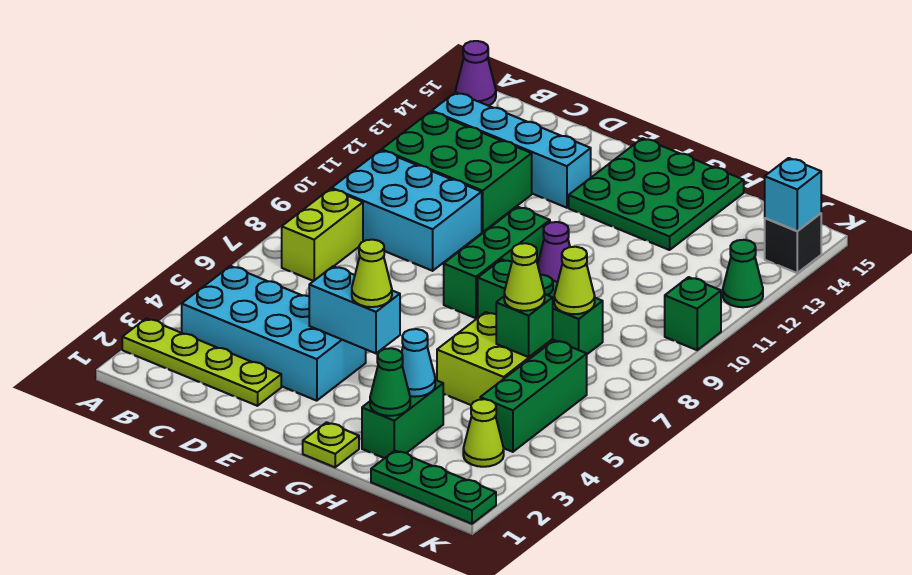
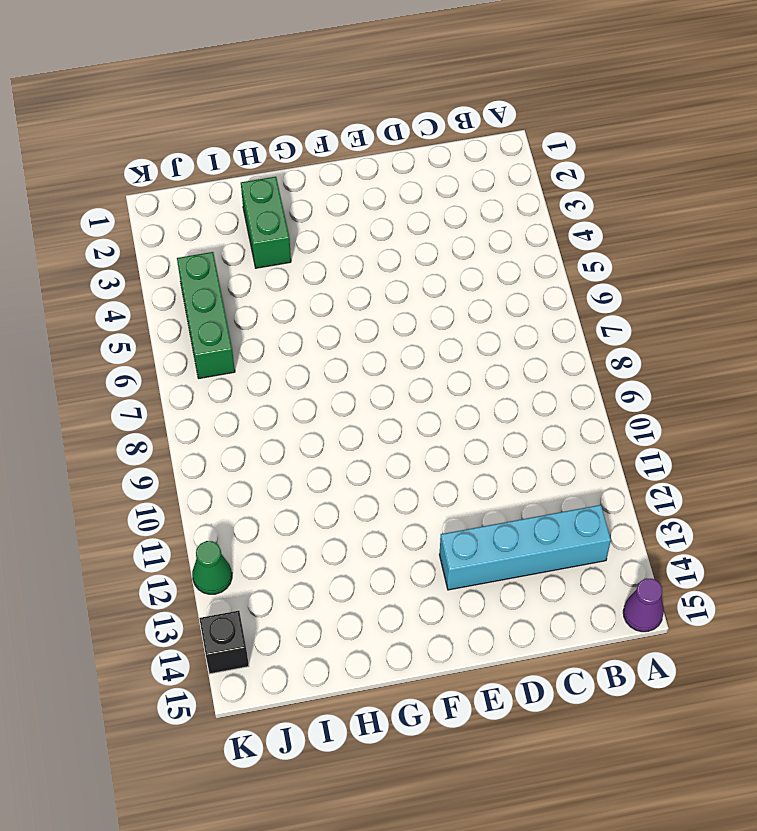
none -> lime plate A2:D2 level 1
none -> cyan brick B3:E4 level 1
none -> lime brick B7:B8 level 1

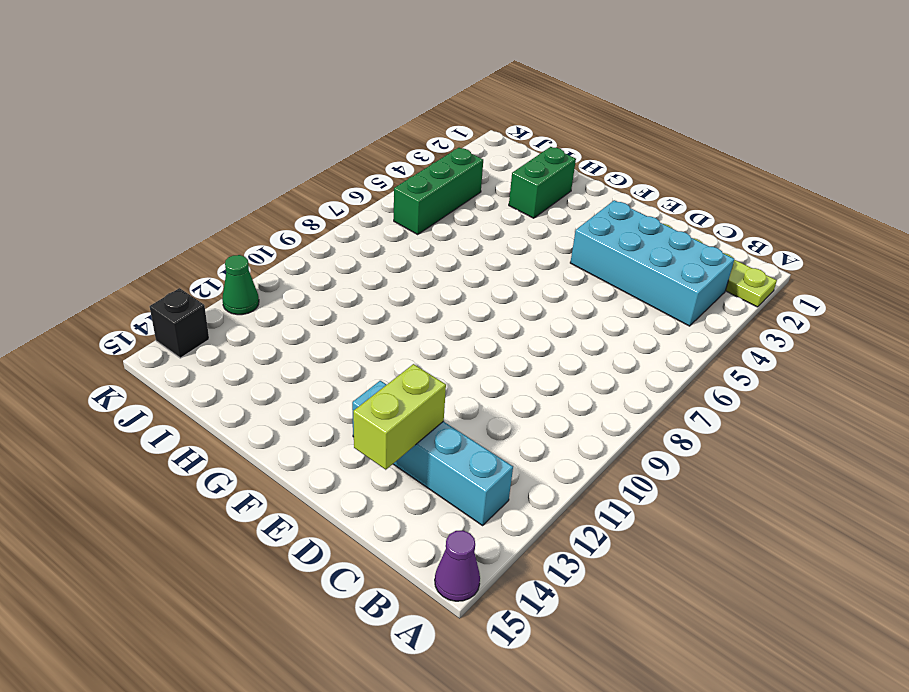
lime brick D13:D14 level 2 -> lime brick B7:B8 level 1
none -> cyan brick B9:D10 level 1
none -> green brick B11:D12 level 1
none -> green brick F8:F10 level 1

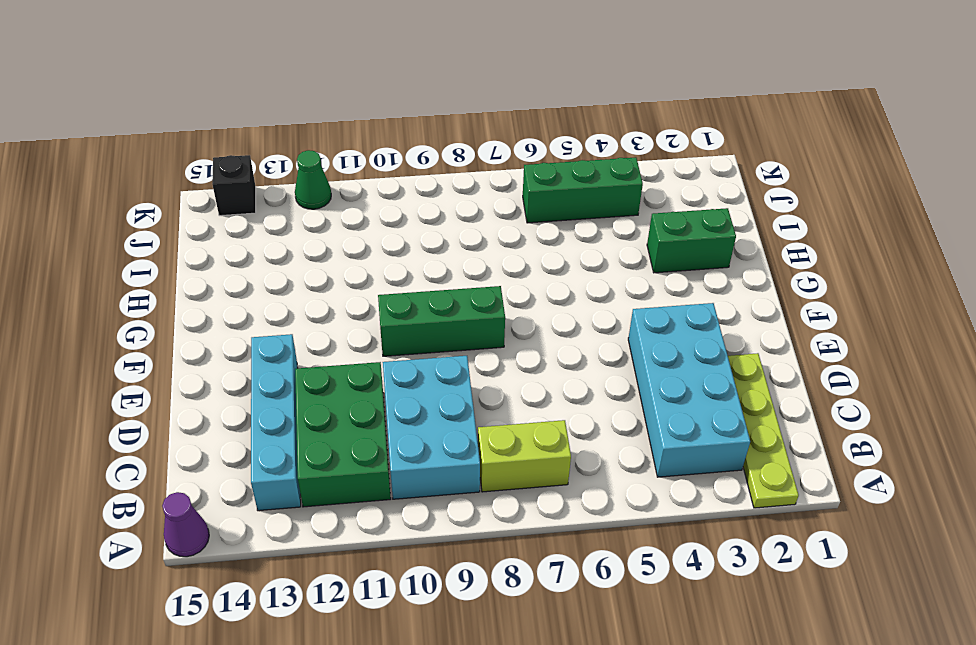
none -> green plate F13:H15 level 1
none -> lime plate G1 level 1
none -> green brick G8:I8 level 1

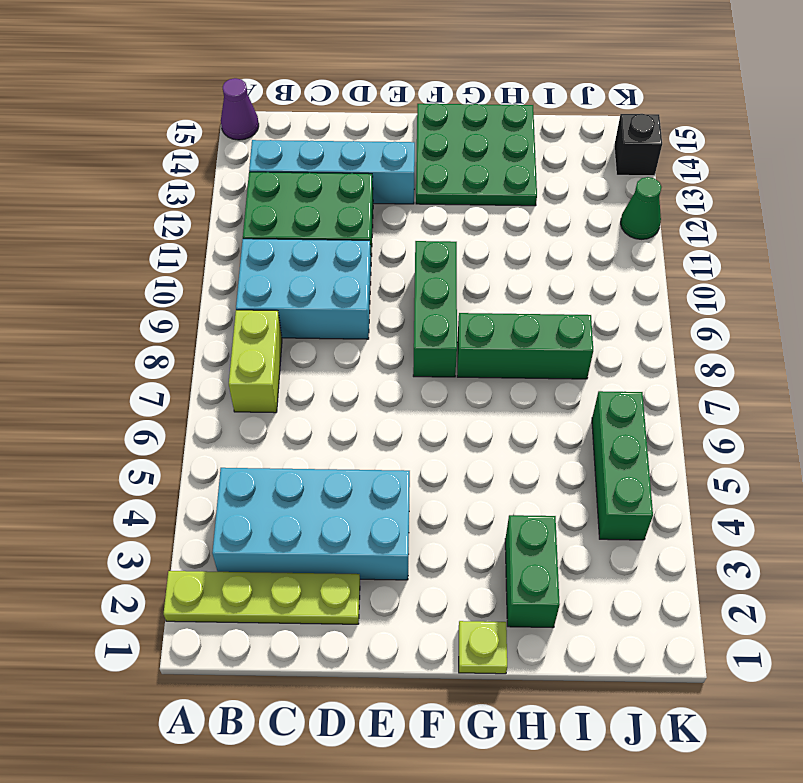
none -> purple cone G10 level 1
none -> lime brick H5:I6 level 1
none -> green plate I1:K1 level 1

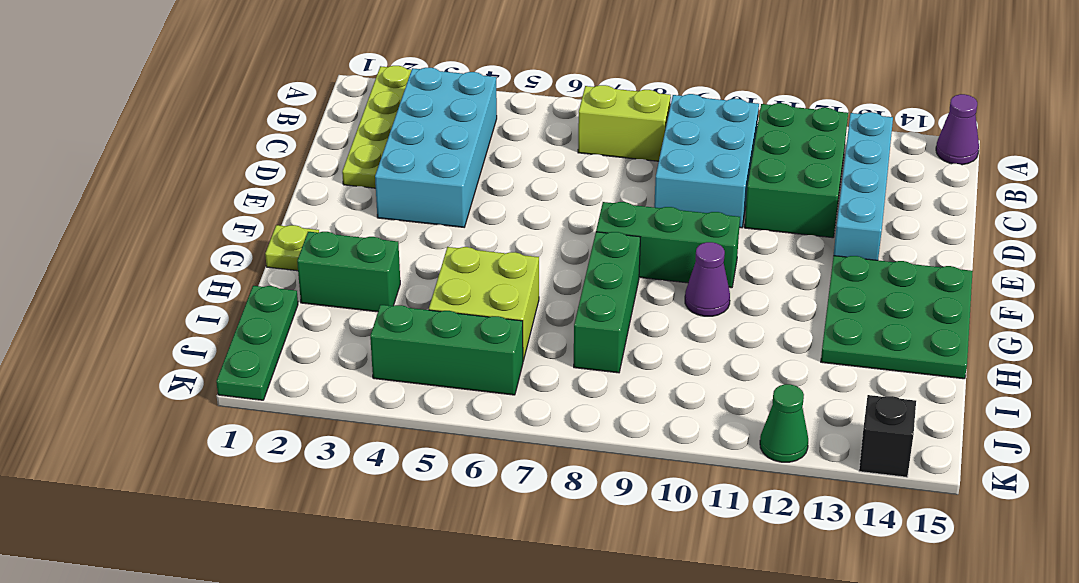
none -> lime cone J3 level 1
none -> green brick K10 level 1
none -> cyan brick E4:F4 level 2

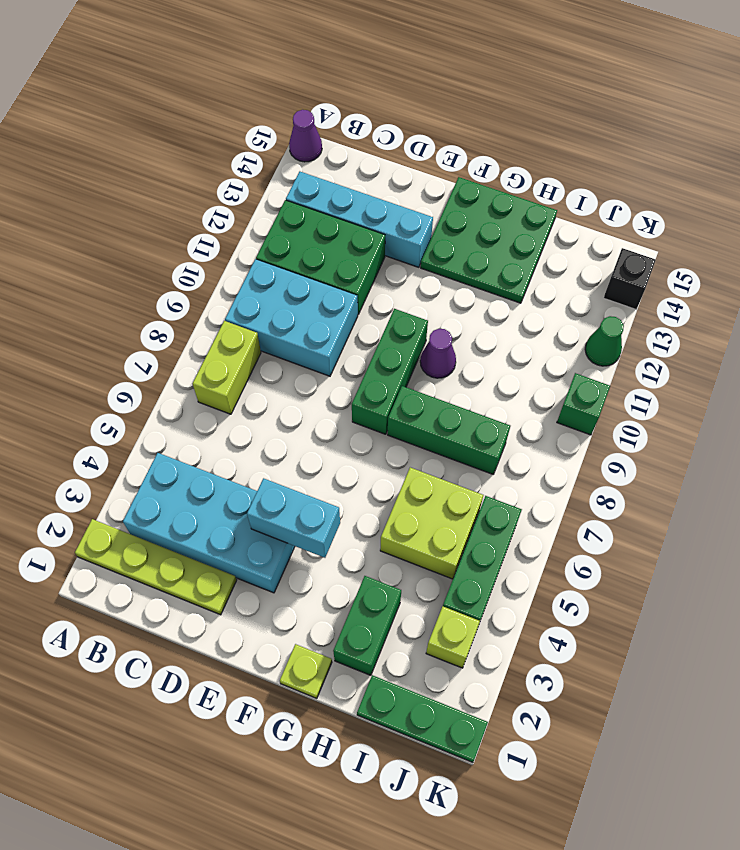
lime brick J3 level 1 -> lime cone J3 level 1
none -> green cone H2 level 2
none -> cyan cone H3 level 2
none -> green brick I6 level 2

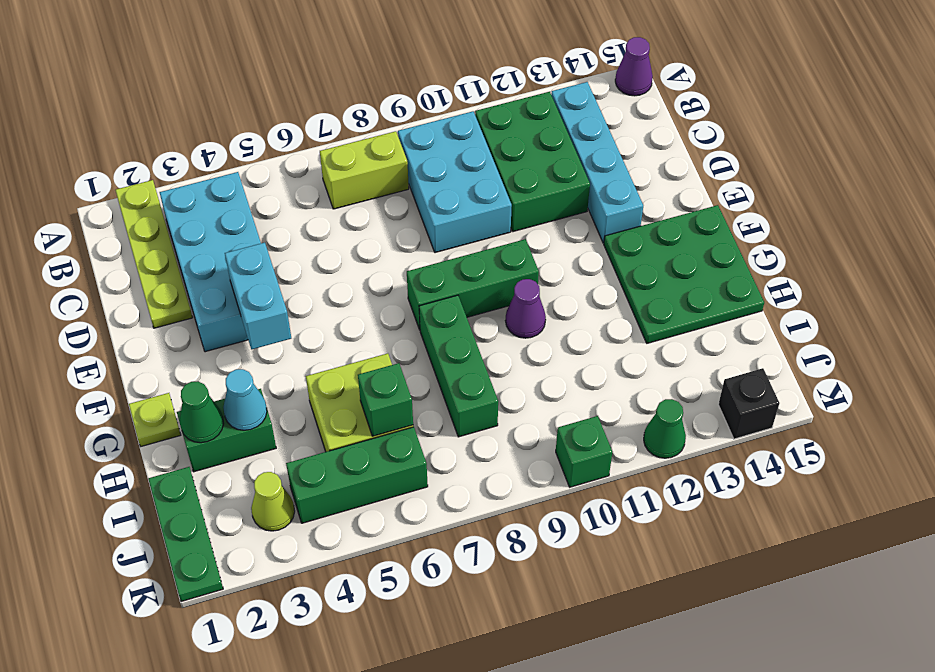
none -> lime cone I8 level 2
none -> cyan brick K14 level 2
none -> lime cone F4 level 3

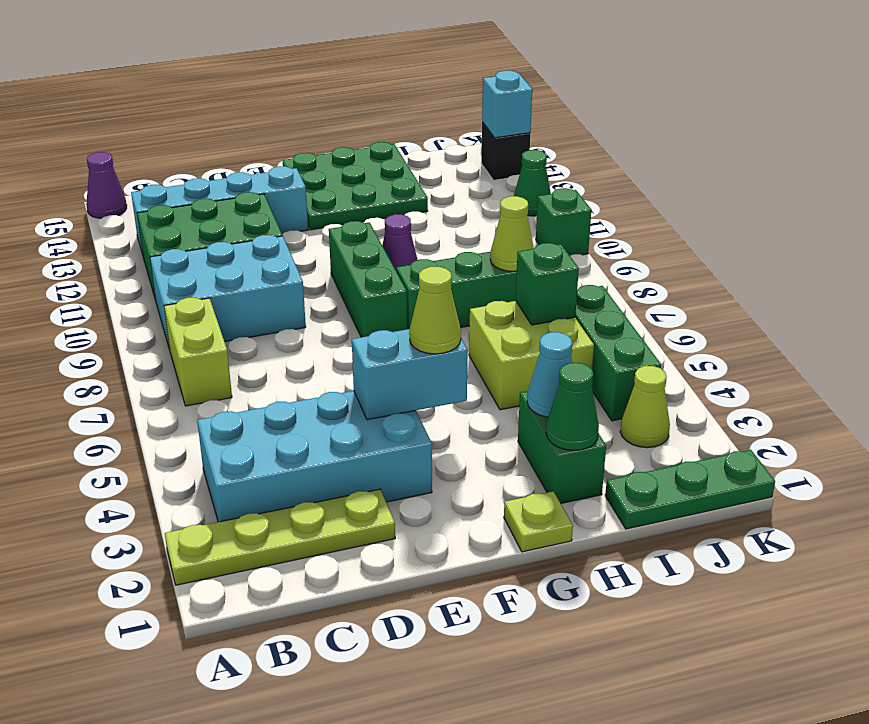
none -> lime cone I6 level 3

